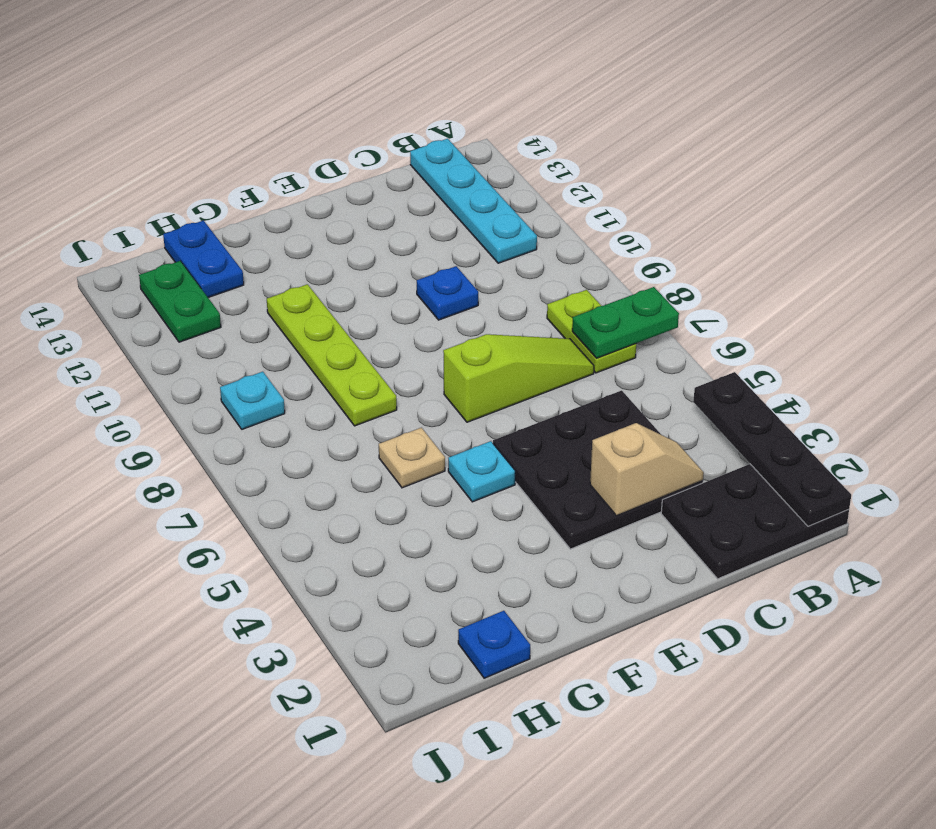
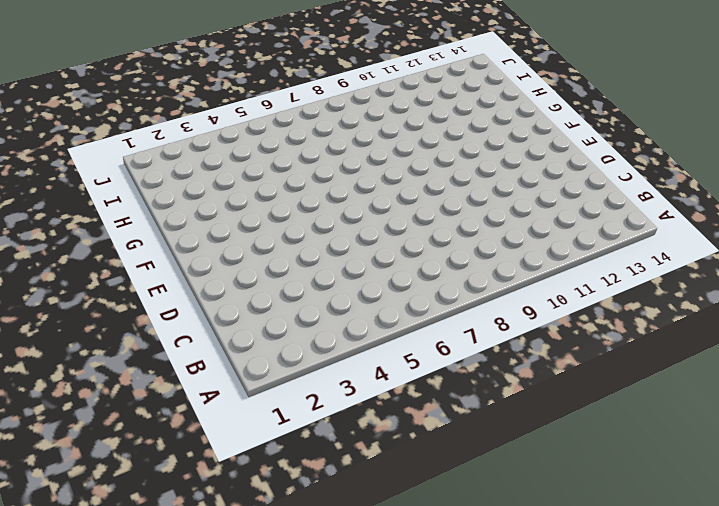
none -> black plate A1:C2 level 1
none -> lime plate B7:B8 level 1
none -> cyan plate B11:B14 level 1

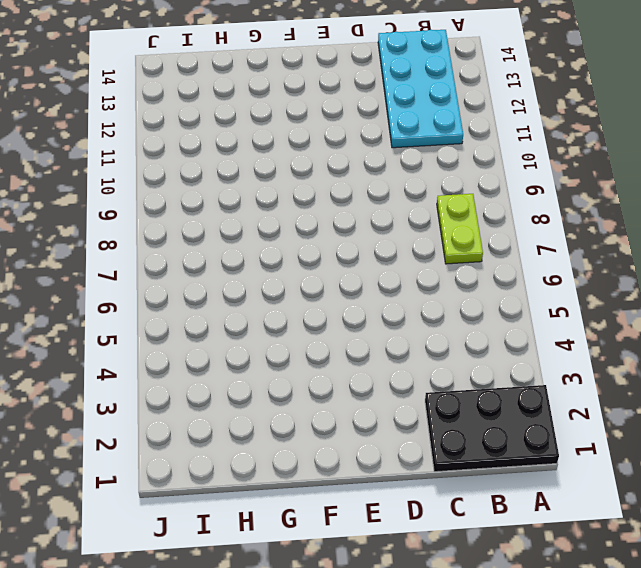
cyan plate B11:C14 level 1 -> cyan plate B11:B14 level 1
none -> black plate C3:E5 level 1
none -> lime slope C7:E7 level 1 top E
none -> blue plate D10 level 1

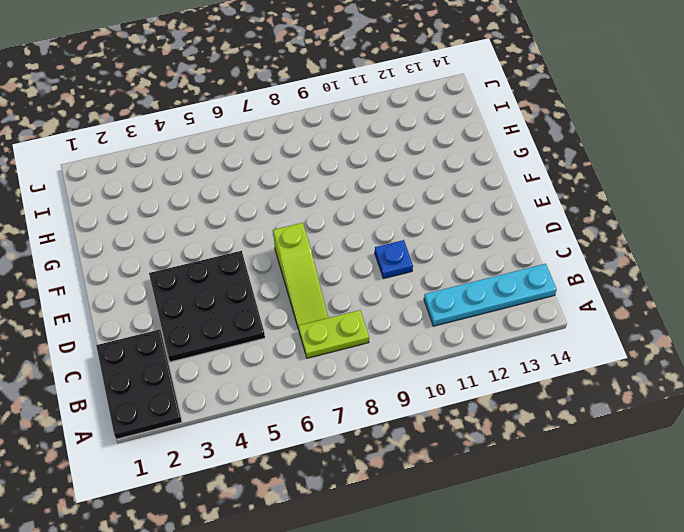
none -> cyan plate F5 level 1
none -> tan plate G6 level 1
none -> lime plate G8:G11 level 1

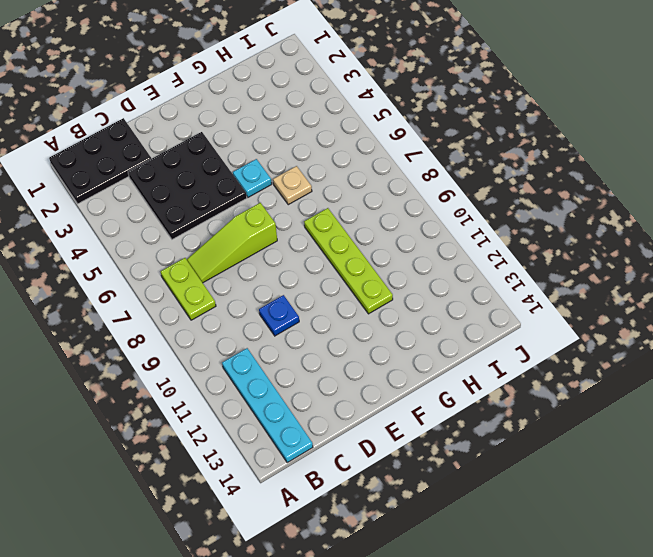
none -> blue plate H1 level 1
none -> blue plate H13:H14 level 1
none -> cyan plate I9 level 1

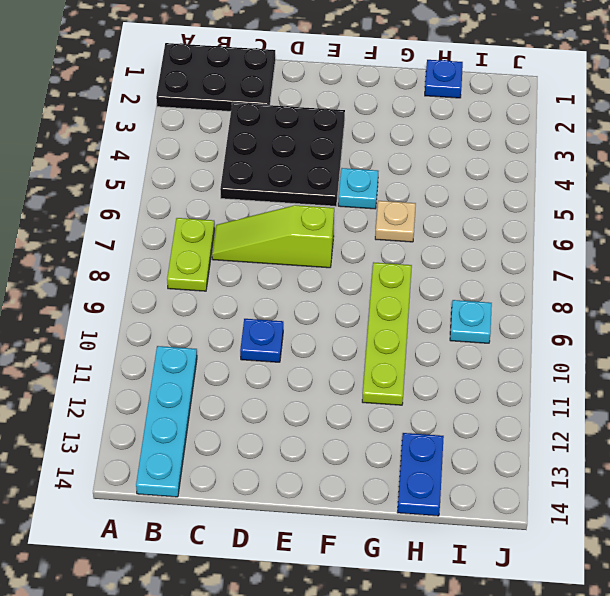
none -> green plate I12:I13 level 1
none -> black plate A1:A4 level 2
none -> green plate A7:B7 level 2

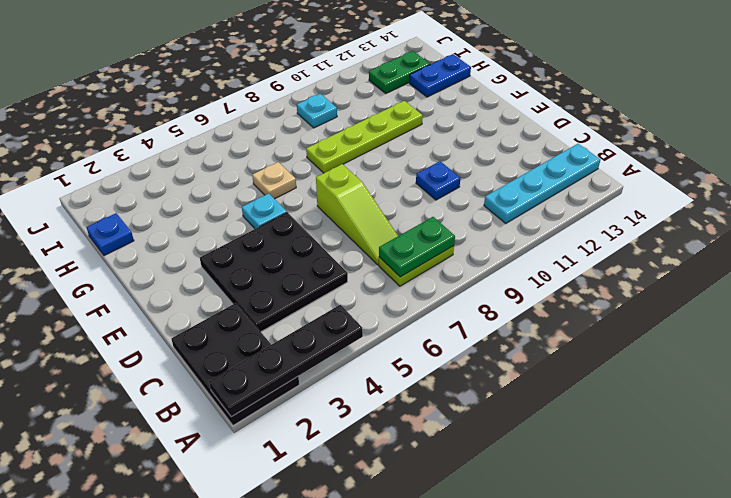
green plate B7:B8 level 2 -> green plate A7:B7 level 2
none -> tan slope C3:D3 level 2 top D

